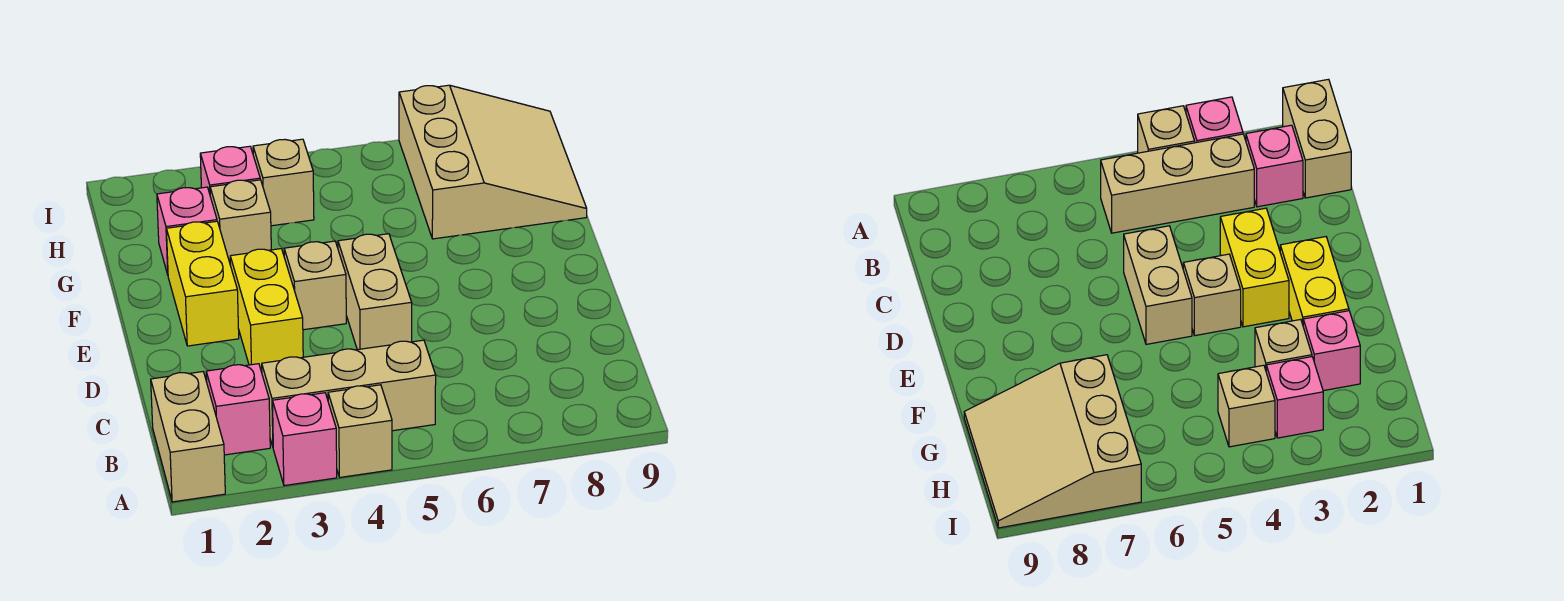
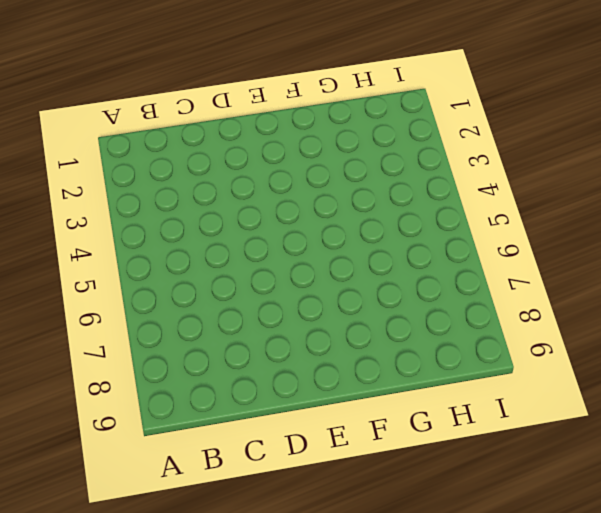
none -> tan brick A1:B1 level 1
none -> pink brick A3 level 1
none -> tan brick A4 level 1

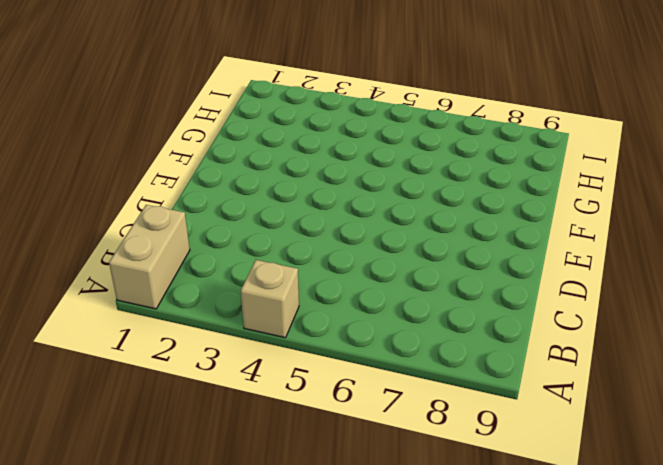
none -> pink brick A3 level 1
none -> pink brick B2 level 1
none -> tan brick B3:B5 level 1

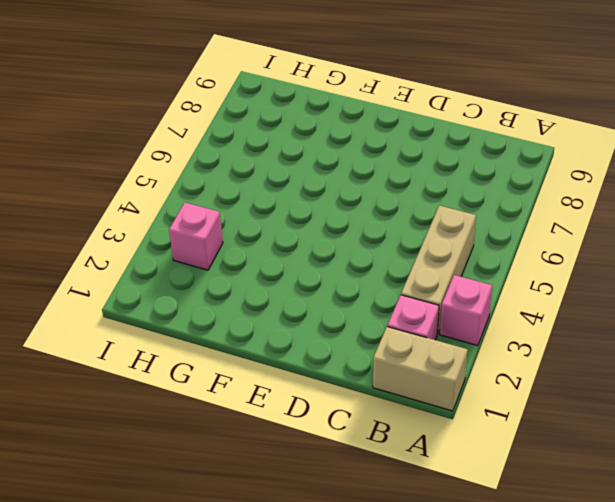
none -> tan brick A4 level 1
none -> yellow brick D3:E3 level 1
none -> tan brick D5:E5 level 1

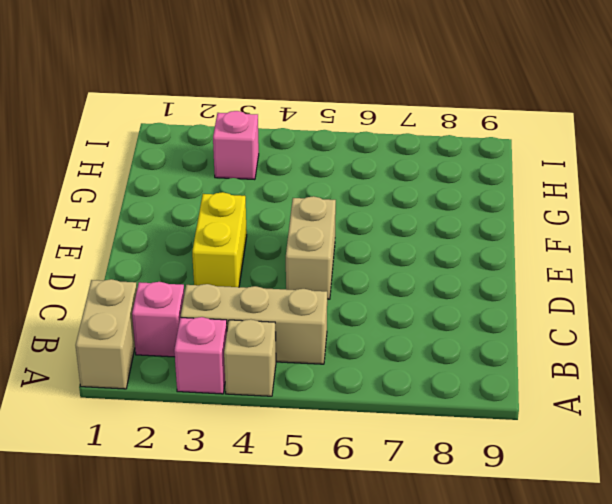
none -> yellow brick E2:F2 level 1
none -> tan brick E4 level 1
none -> pink brick G2 level 1

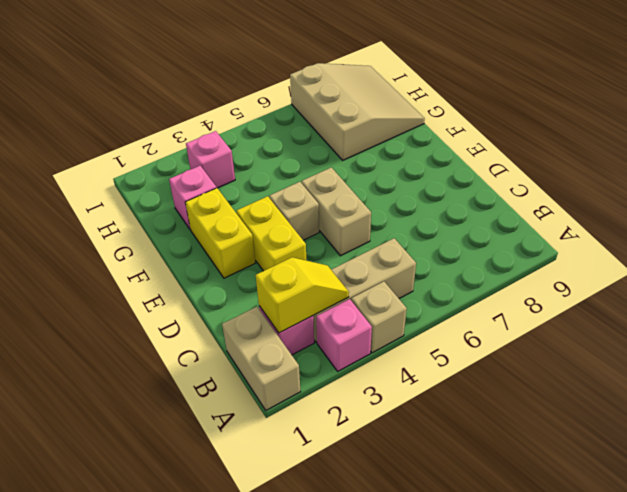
yellow slope B2:B3 level 2 top 2 -> none
none -> tan brick G3 level 1
none -> tan brick H4 level 1

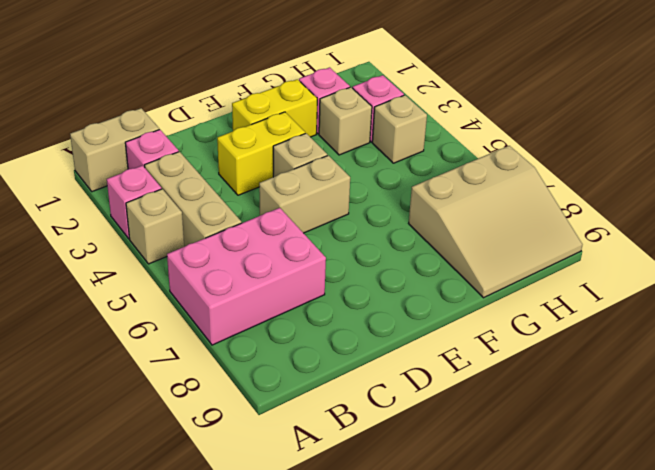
pink brick A6:C7 level 1 -> none

